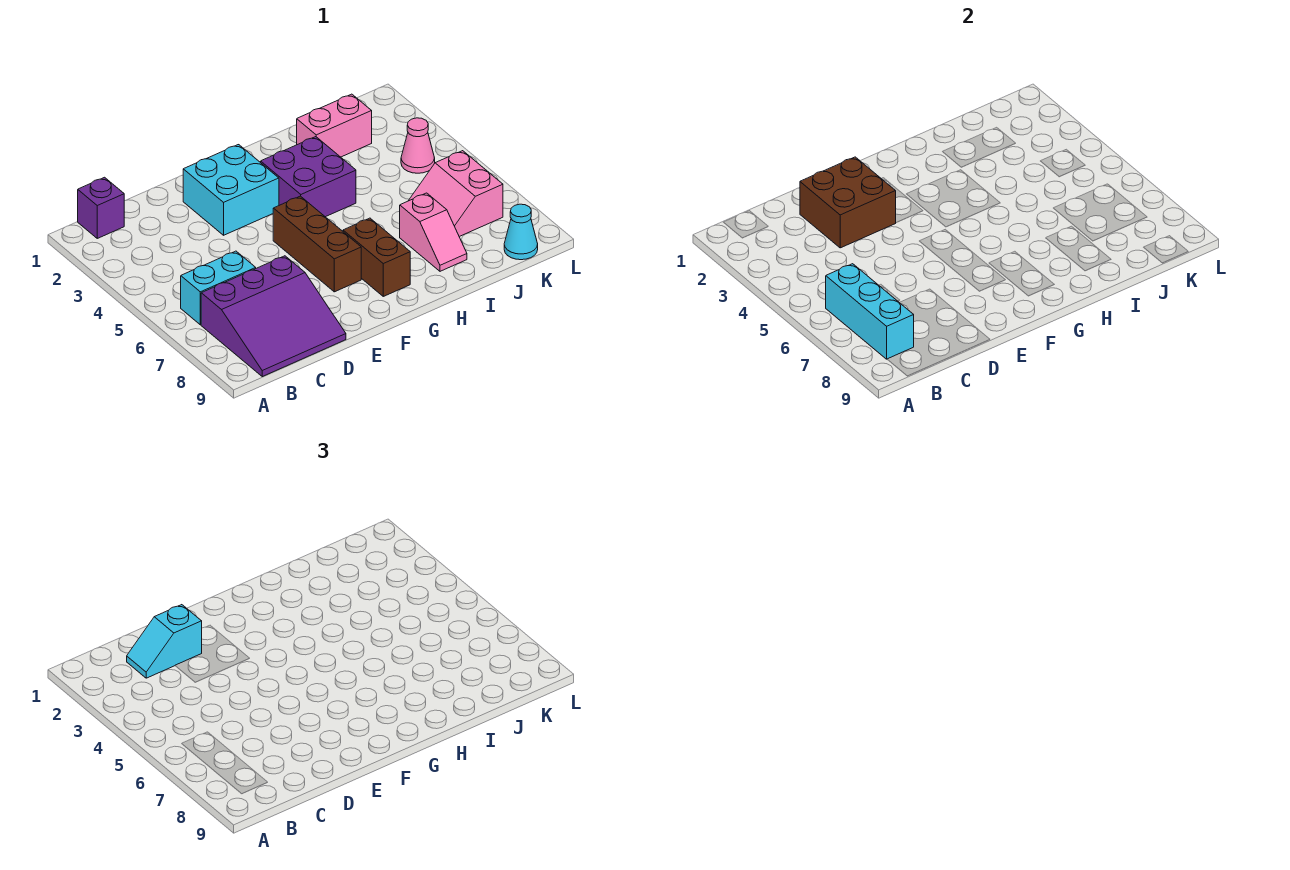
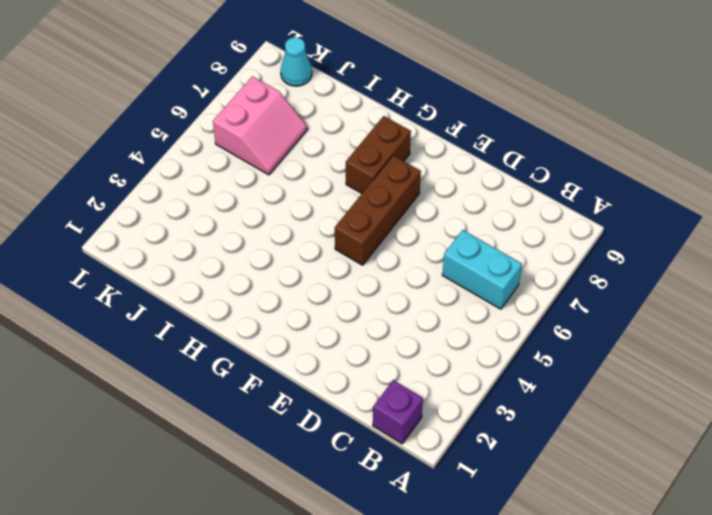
none -> purple slope B7:D9 level 1 top 7
none -> cyan brick E2:F3 level 1
none -> purple brick G3:H4 level 1

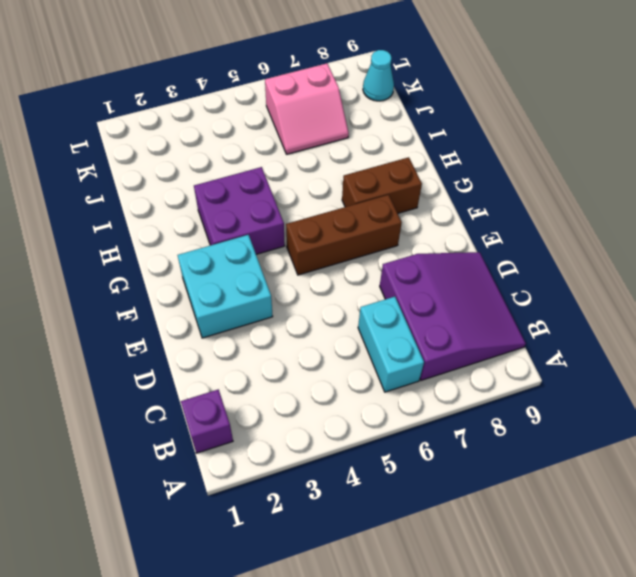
none -> pink brick I2:J2 level 1
none -> pink slope I7:I8 level 1 top 7
none -> pink cone K4 level 1

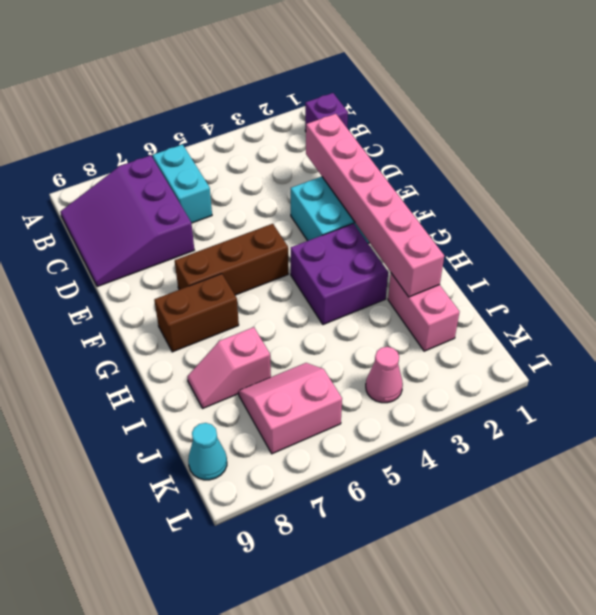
pink brick D2:I2 level 2 -> brown brick D2:E3 level 2
none -> cyan brick B6:B8 level 2
none -> cyan slope C2:D2 level 3 top D

